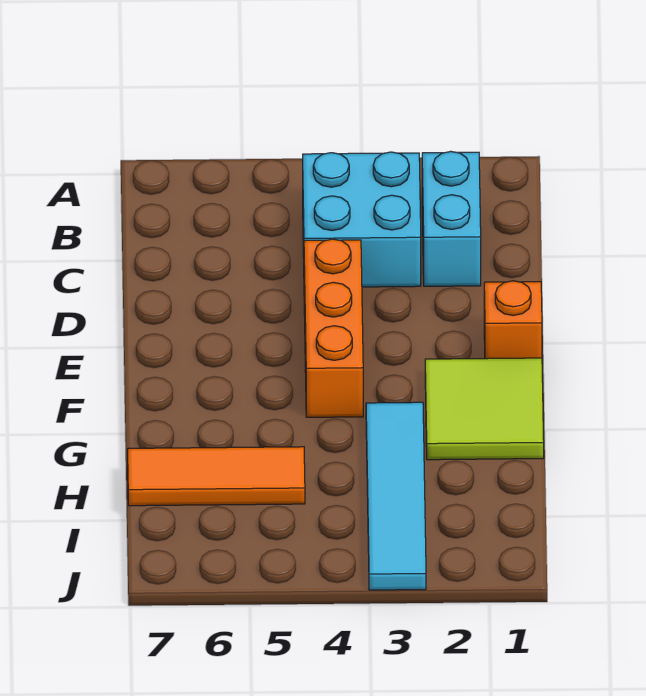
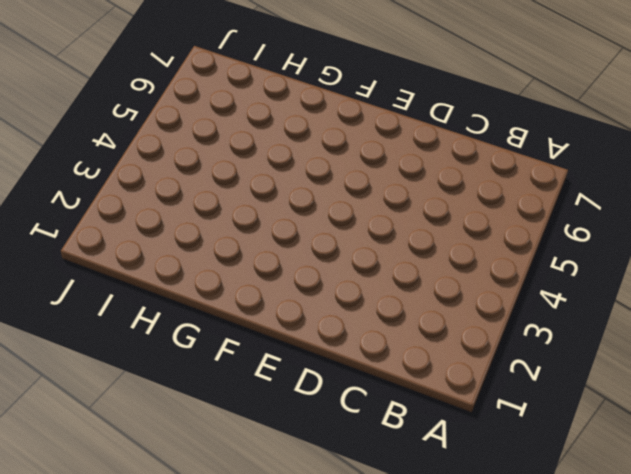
none -> cyan brick B2:C2 level 1
none -> cyan brick B3:C4 level 1

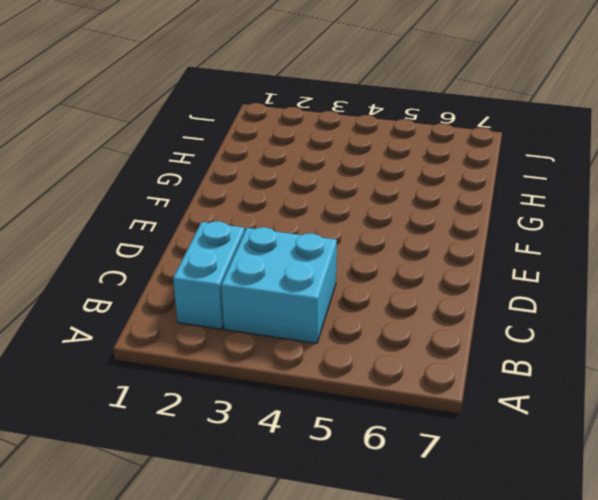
none -> orange brick D4:F4 level 1
none -> orange brick E1 level 1

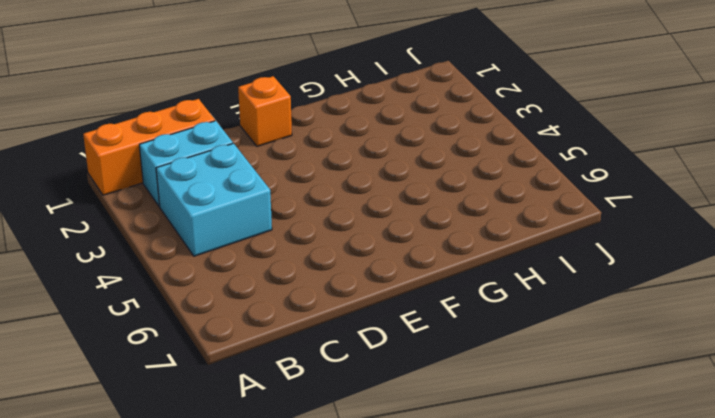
orange brick A1:C1 level 1 -> orange brick D4:F4 level 1
none -> lime tile F1:G2 level 1
none -> cyan tile G3:J3 level 1

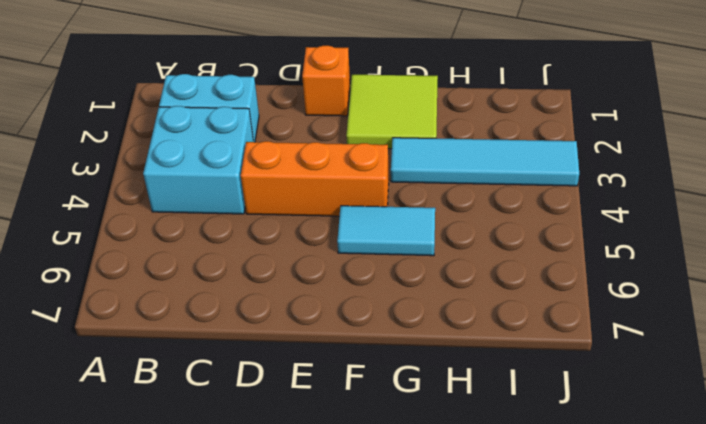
cyan tile F5:G5 level 1 -> none
none -> orange tile H5:H7 level 1

